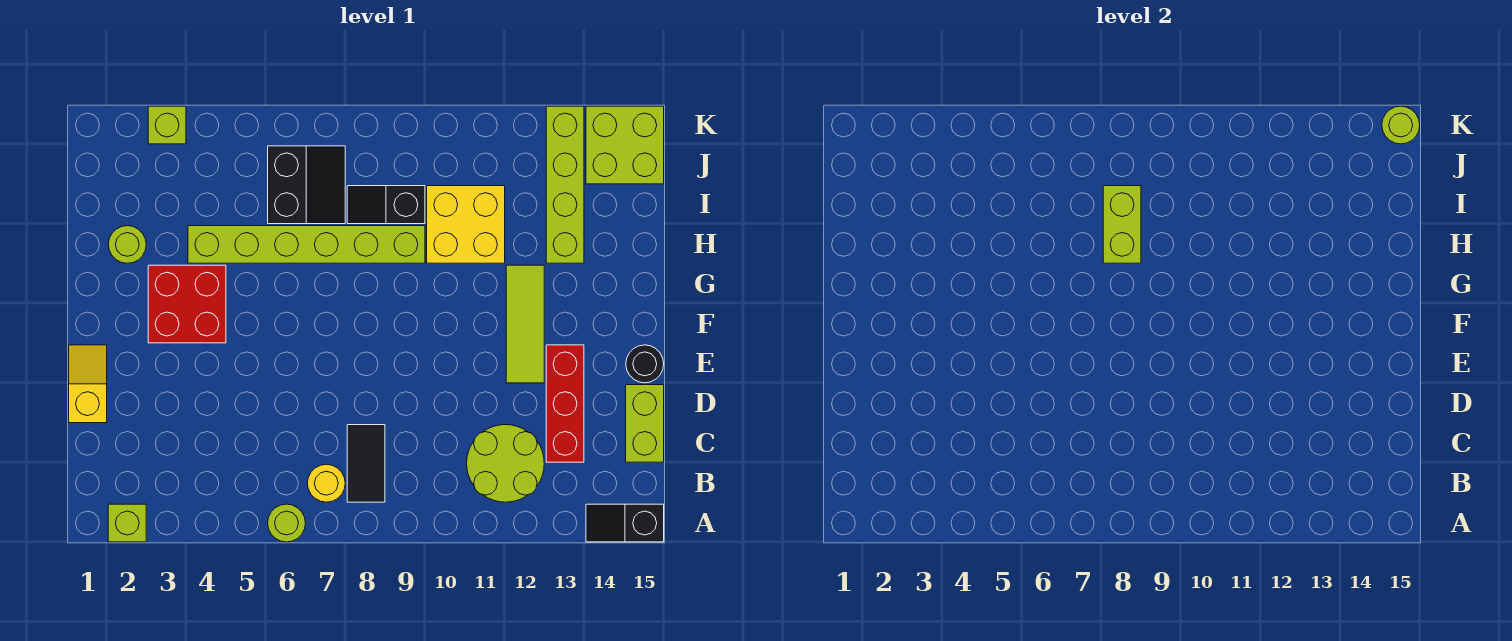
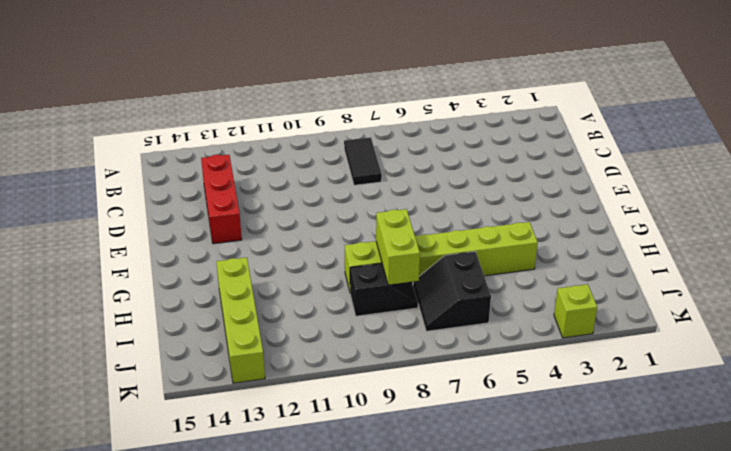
none -> lime brick A2 level 1
none -> lime round brick A6 level 1
none -> black slope A14:A15 level 1 top 15

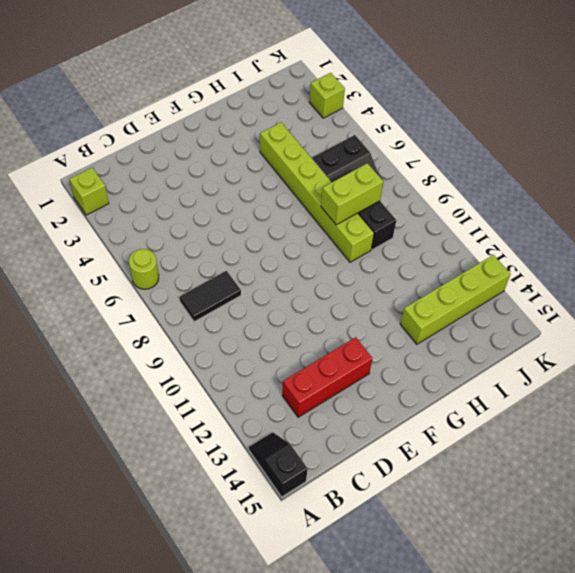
none -> yellow round brick B7 level 1
none -> lime round brick B11:C12 level 1
none -> lime brick C15:D15 level 1

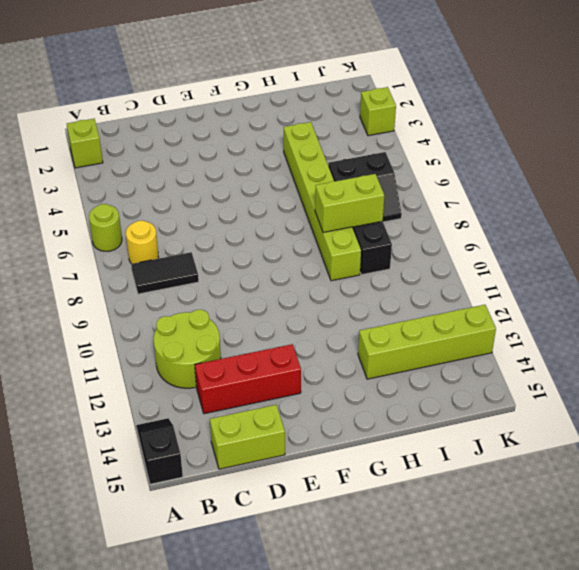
none -> yellow slope D1:E1 level 1 top D
none -> lime tile E12:G12 level 1
none -> black round brick E15 level 1

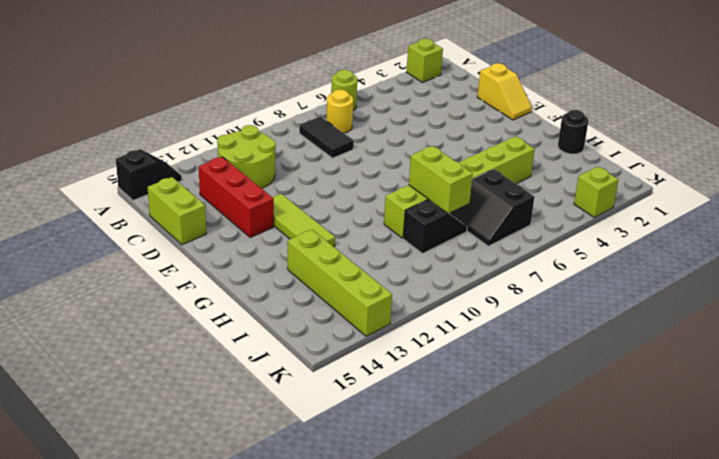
black round brick H1 level 1 -> black round brick E15 level 1
none -> red brick F3:G4 level 1
none -> lime round brick H2 level 1
none -> yellow brick H10:I11 level 1

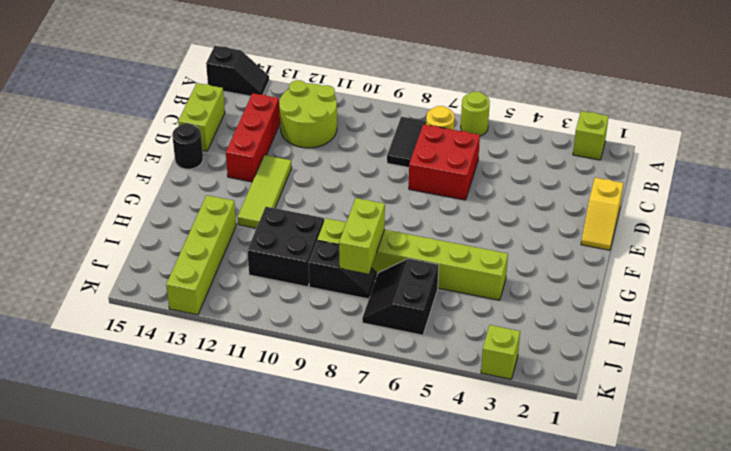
red brick C6:D7 level 1 -> red brick F3:G4 level 1
black brick H10:I11 level 1 -> yellow brick H10:I11 level 1
none -> lime round brick H2 level 1
none -> lime brick J14:K15 level 1
none -> lime round brick K15 level 2

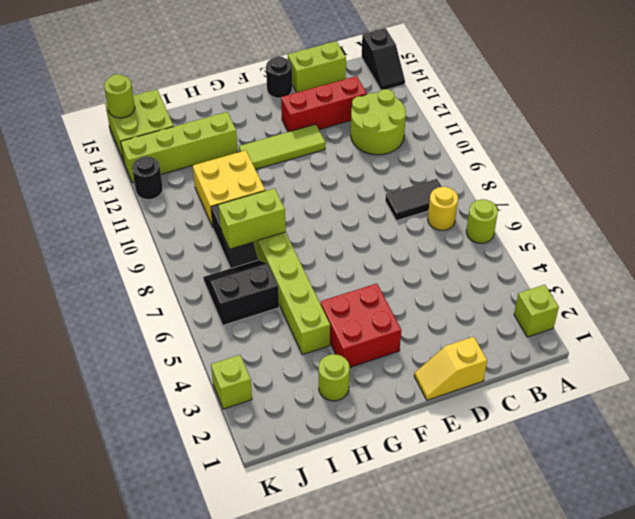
black round brick K12 level 1 -> none

